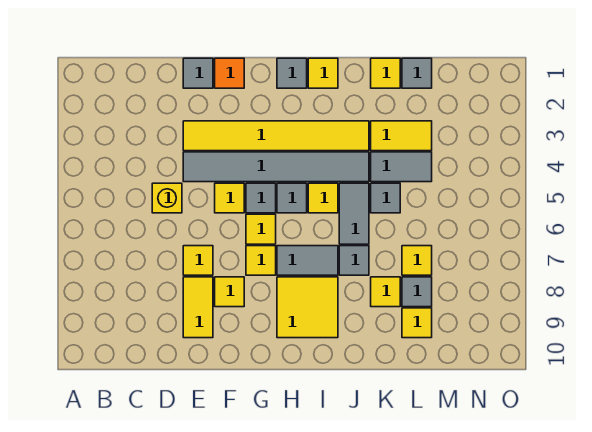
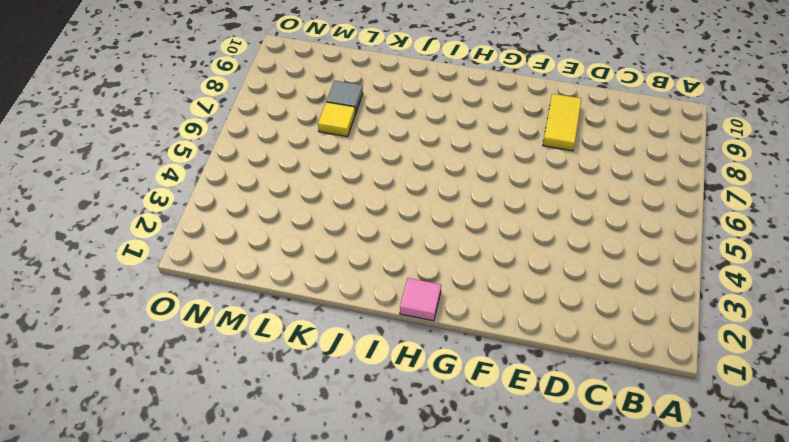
pink tile H1 level 1 -> grey tile H1 level 1
none -> yellow brick D5 level 1
none -> grey tile E1 level 1
none -> yellow tile E3:J3 level 1

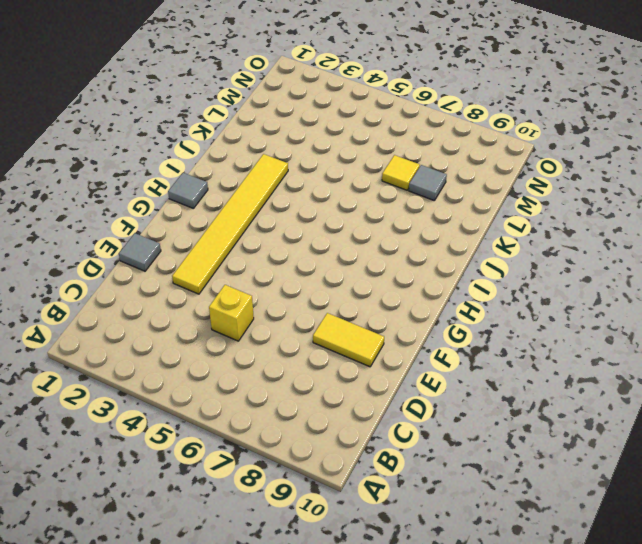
none -> grey tile E4:J4 level 1
none -> yellow tile E7 level 1
none -> orange tile F1 level 1

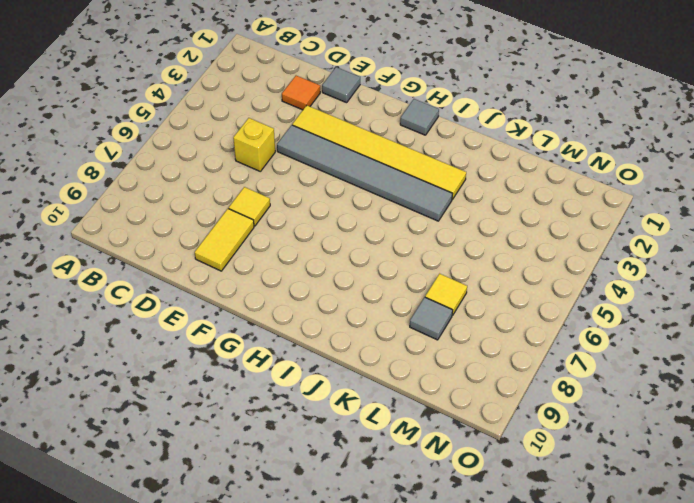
orange tile D2 level 1 -> orange tile F1 level 1
none -> yellow tile F5 level 1
none -> yellow tile F8 level 1
none -> grey tile G5 level 1

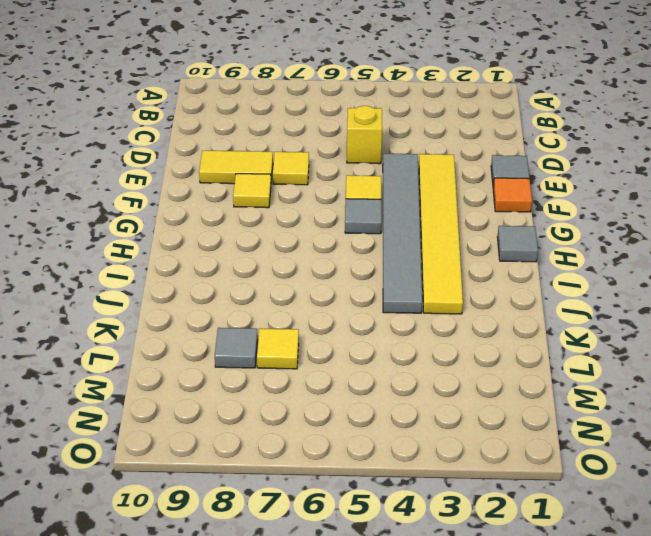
none -> yellow tile G6 level 1
none -> yellow tile G7 level 1
none -> grey tile H5 level 1

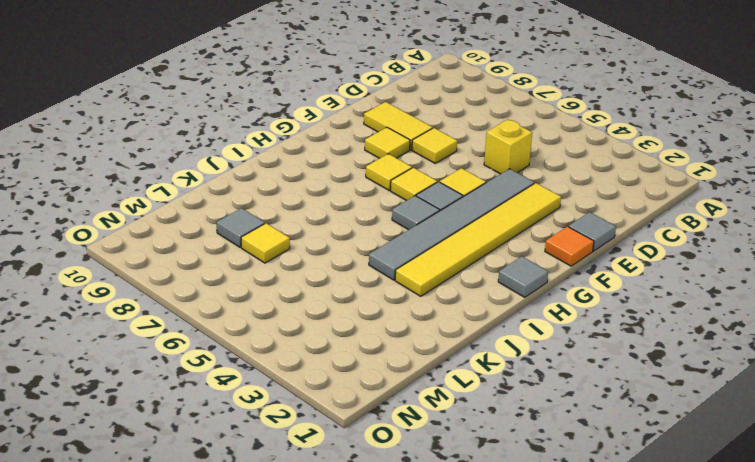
none -> grey tile H7:I7 level 1
none -> yellow tile H8:I9 level 1
none -> yellow tile I1 level 1

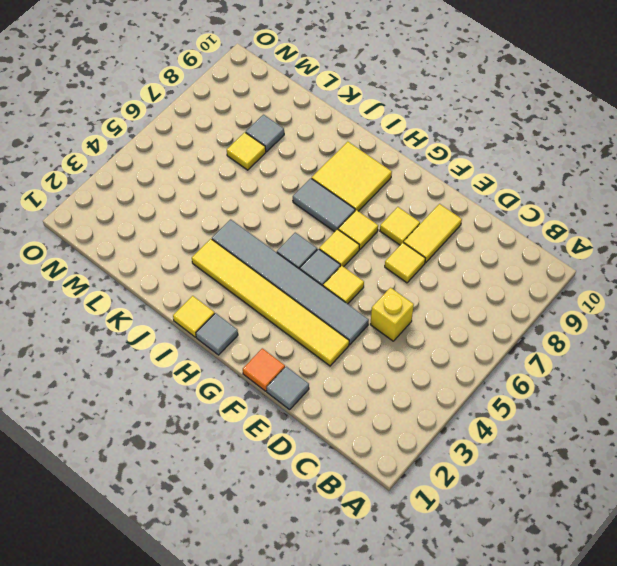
none -> yellow tile I5 level 1
none -> grey tile J5:J6 level 1
none -> grey tile J7 level 1

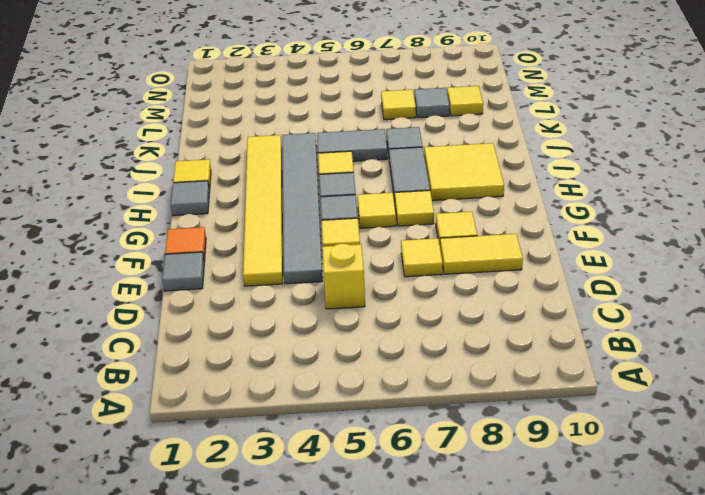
none -> yellow tile K1 level 1
none -> yellow tile K3:L3 level 1
none -> grey tile K4:L4 level 1

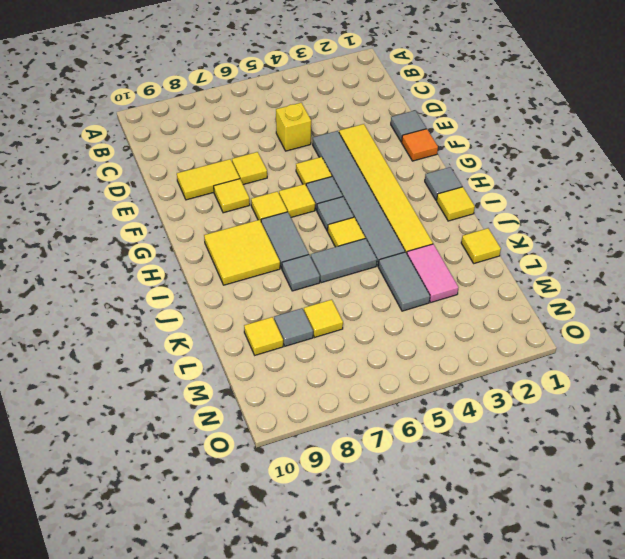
pink tile K3:L3 level 1 -> yellow tile K3:L3 level 1
none -> grey tile K5 level 1
none -> yellow tile K8 level 1
none -> grey tile L1 level 1

